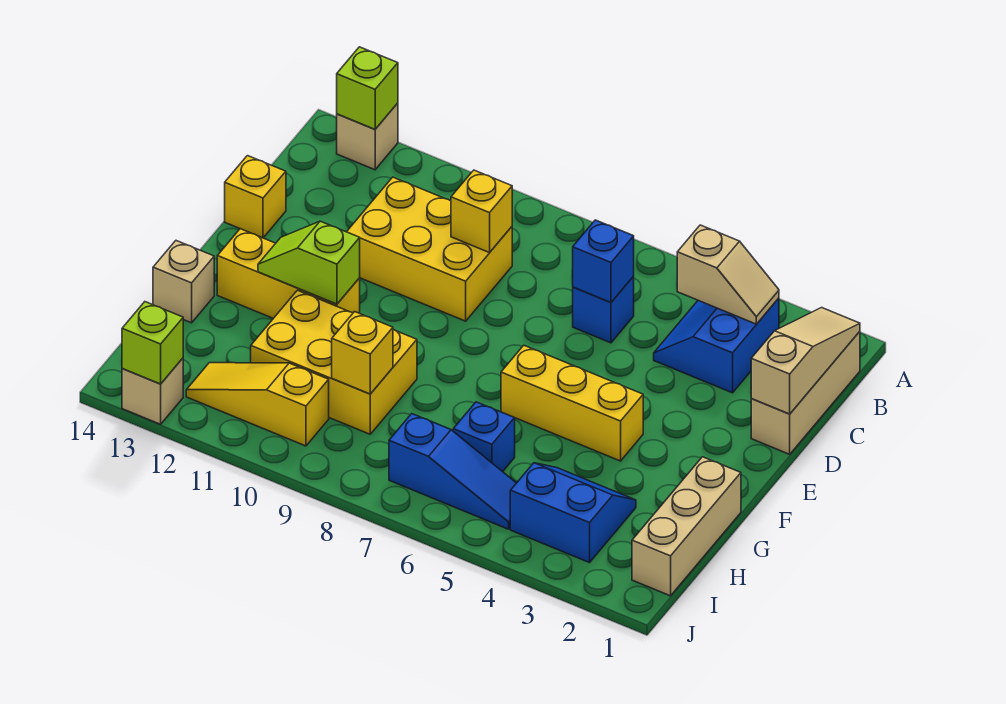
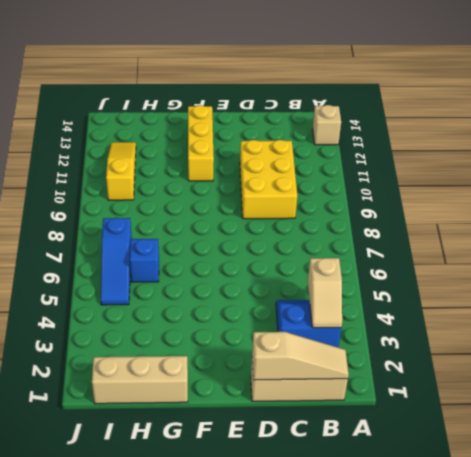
none -> blue brick C6 level 1
none -> yellow brick D14 level 1
none -> yellow brick F4:F6 level 1

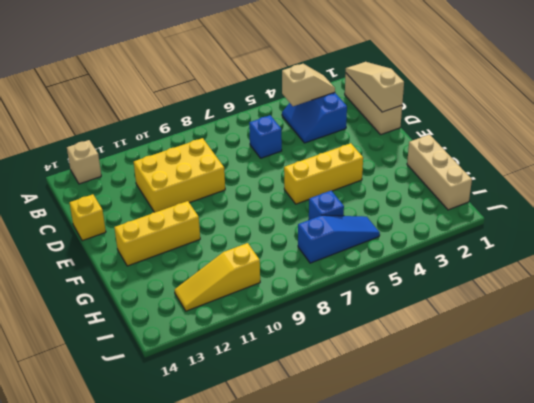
none -> yellow brick G9:H11 level 1
none -> tan brick G14 level 1
none -> blue slope H3:I4 level 1 top I

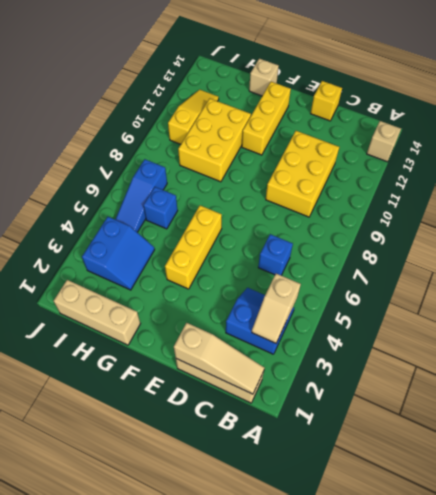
none -> tan brick J13 level 1
none -> lime brick A13 level 2
none -> blue brick C6 level 2

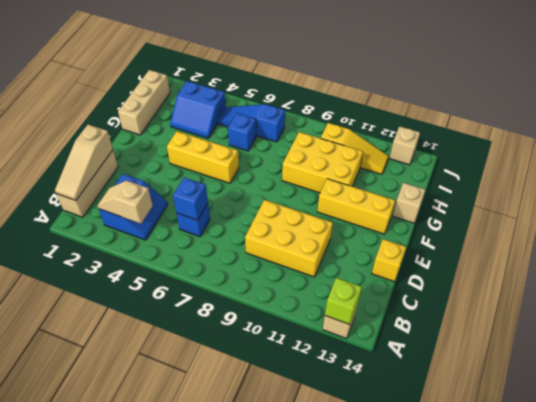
none -> yellow brick C9 level 2
none -> lime slope F11:F12 level 2 top 11
none -> yellow brick H9 level 2

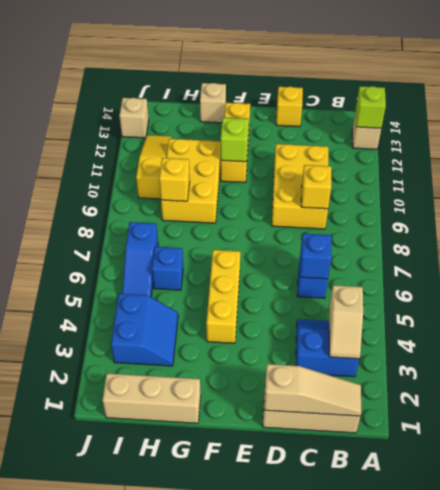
none -> lime brick J13 level 2

